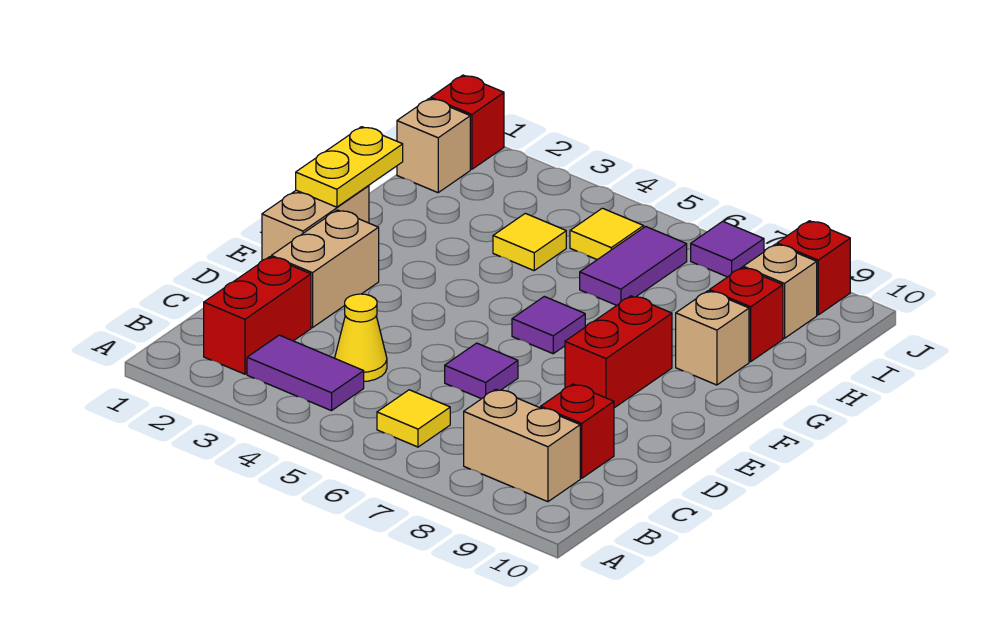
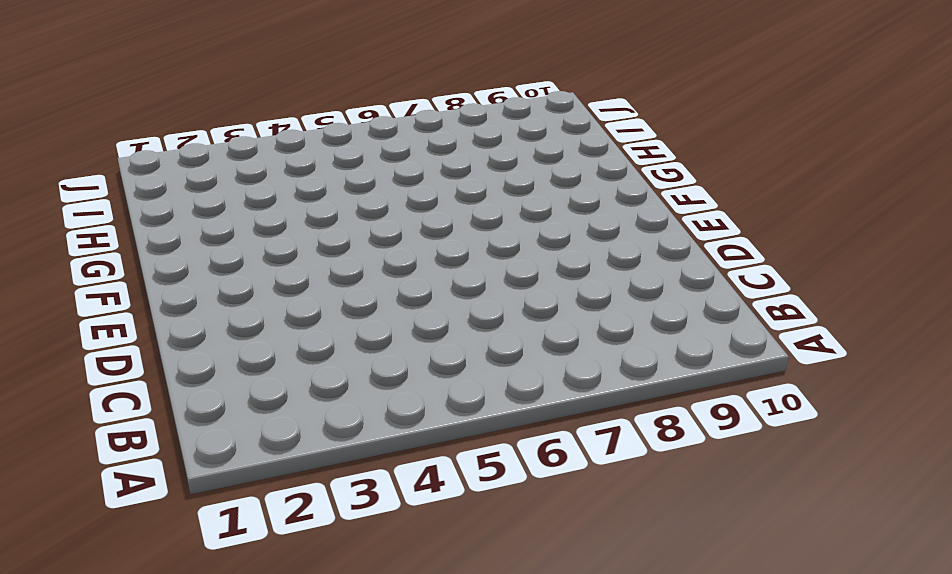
none -> red brick B2:C2 level 1
none -> purple tile B3:B4 level 1
none -> yellow tile B6 level 1

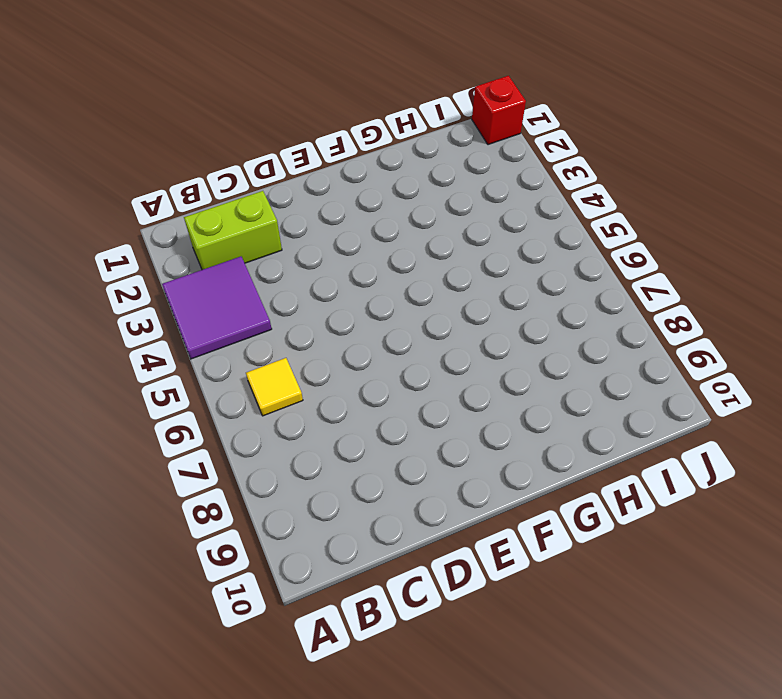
purple tile A3:B4 level 1 -> purple tile B3:B4 level 1
lime brick B2:C2 level 1 -> red brick B2:C2 level 1
none -> tan brick B8:B9 level 1
none -> yellow cone C4 level 1
none -> red brick C9 level 1

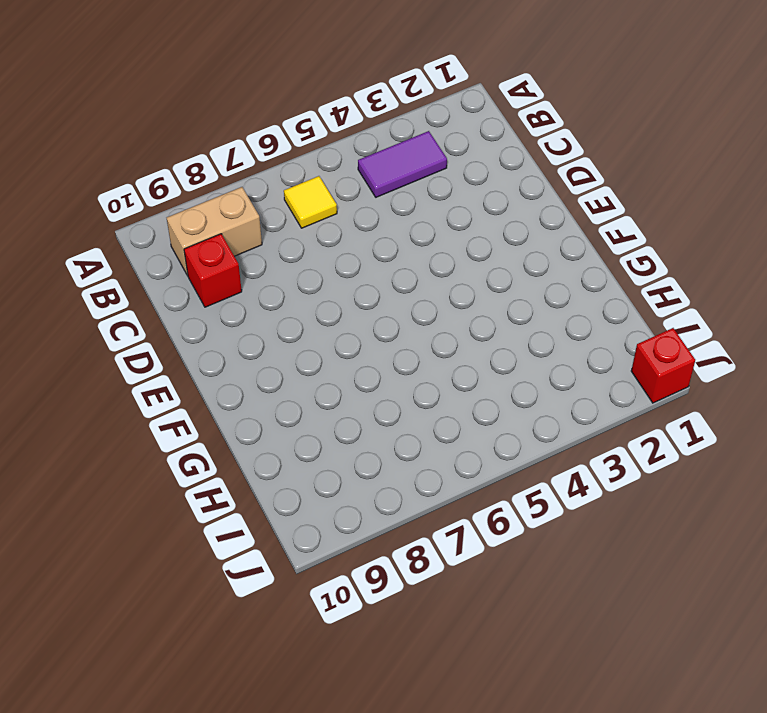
none -> red brick B2:C2 level 1
none -> yellow cone C4 level 1
none -> tan brick D2:E2 level 1

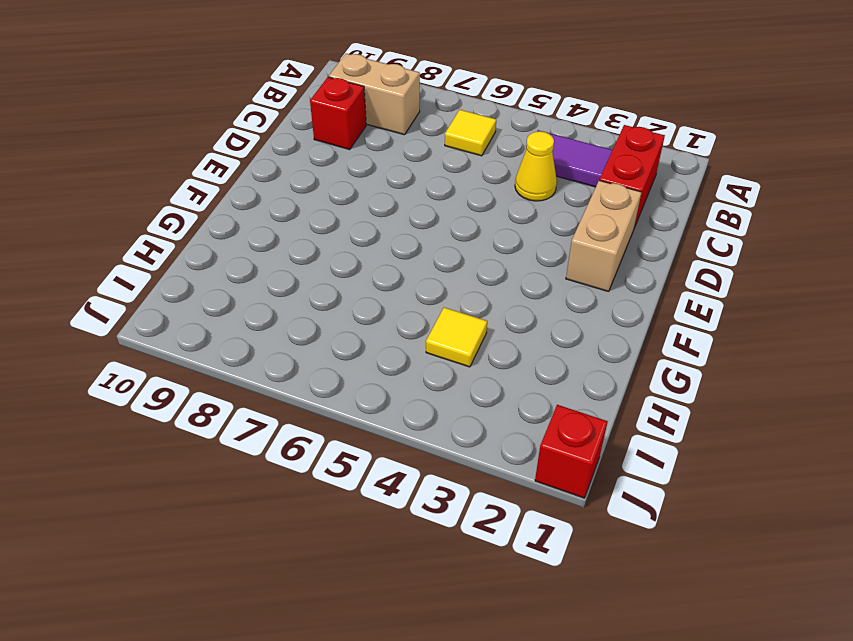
none -> purple tile D6 level 1
none -> tan brick E1:F1 level 1
none -> red brick E8:F8 level 1

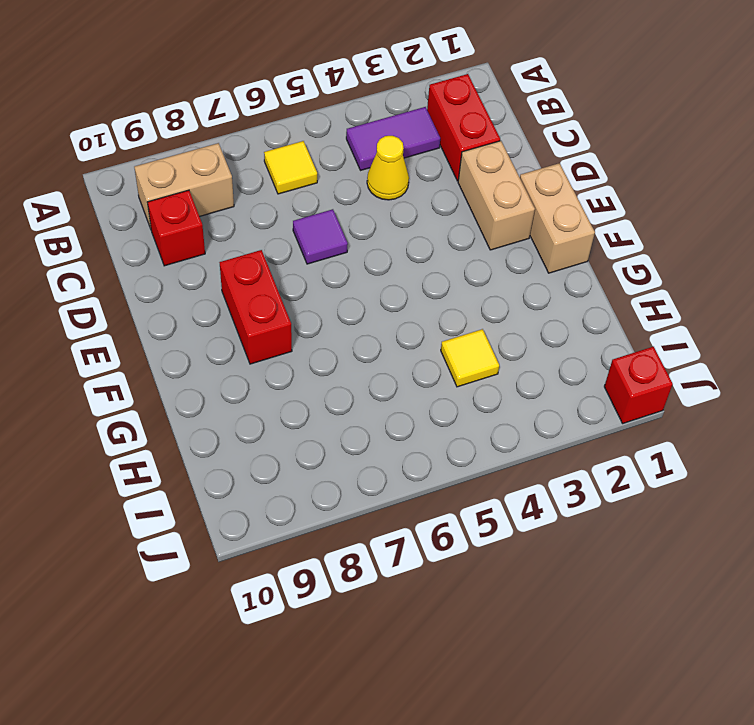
none -> purple tile F6 level 1
none -> tan brick G9 level 1
none -> purple tile H6:I6 level 1

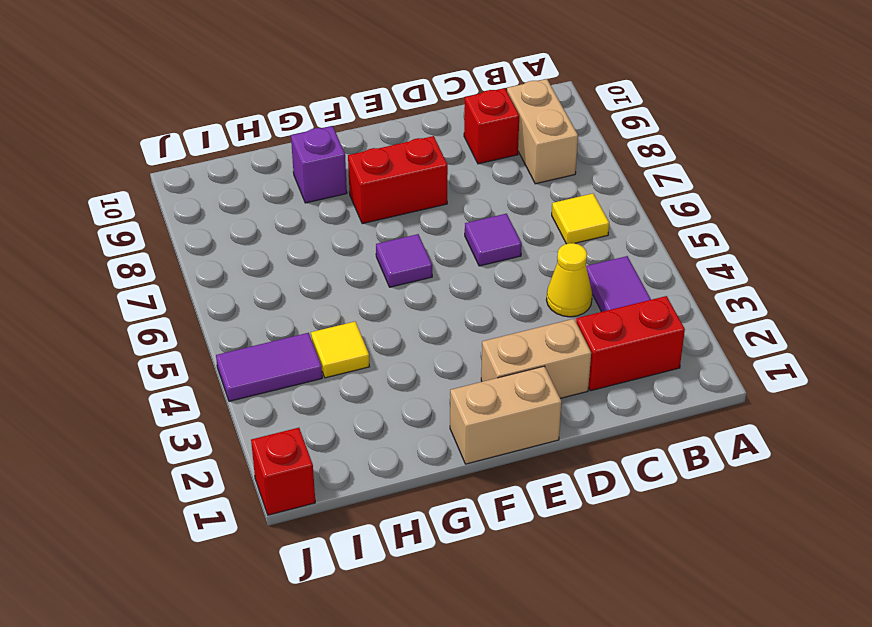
purple brick G9 level 1 -> tan brick G9 level 1
purple tile I4:J4 level 1 -> purple tile H6:I6 level 1
none -> red brick H9 level 1
none -> tan brick I1 level 1
none -> yellow tile I5 level 1

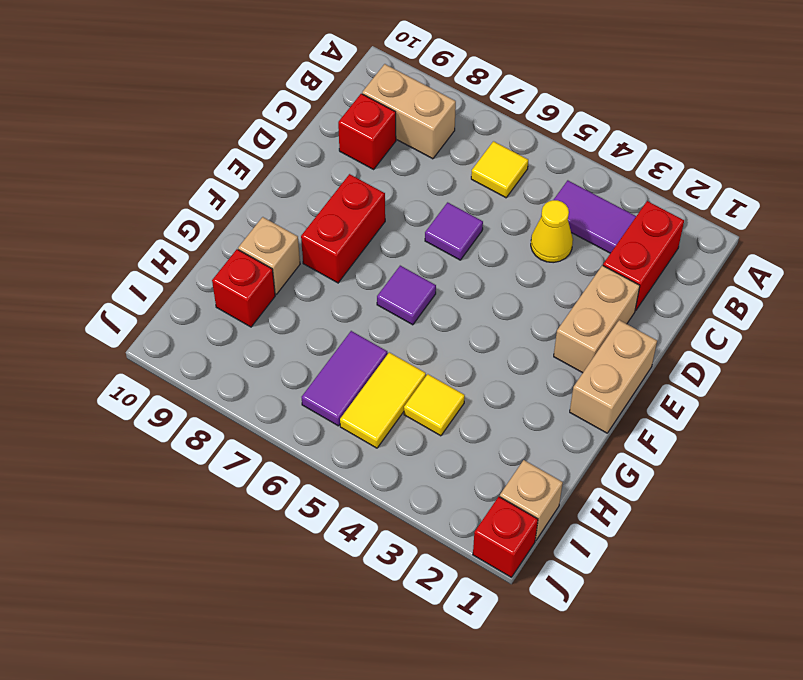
yellow tile H5:I5 level 1 -> yellow tile I5 level 1
none -> tan brick I9 level 1
none -> purple tile J7 level 1
none -> red brick J9 level 1

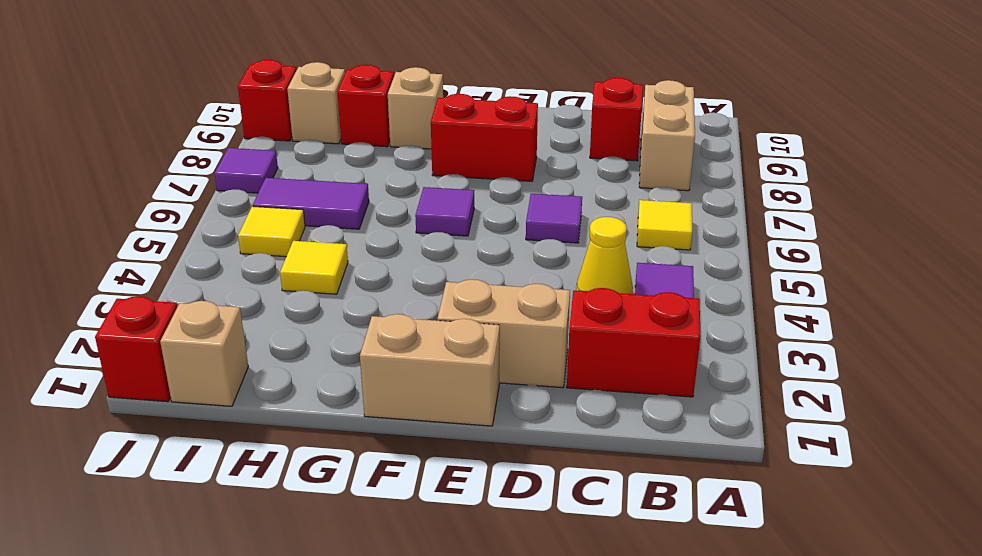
none -> yellow plate F1:G1 level 2

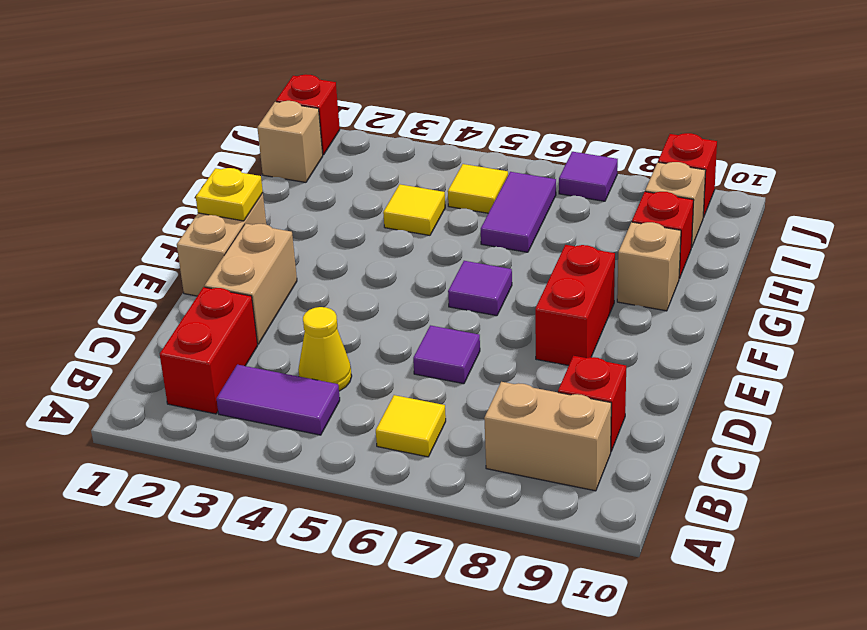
yellow plate F1 level 2 -> yellow plate F1:G1 level 2

